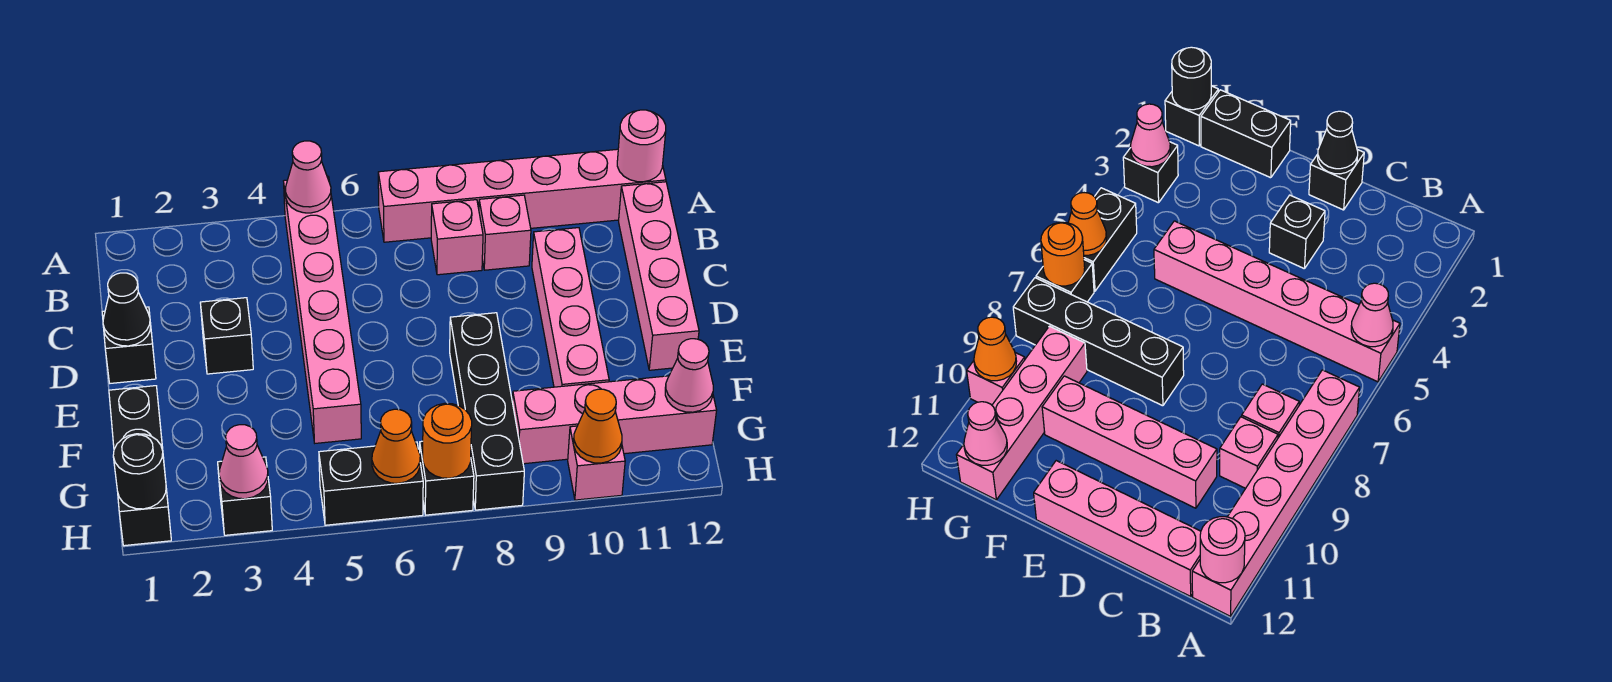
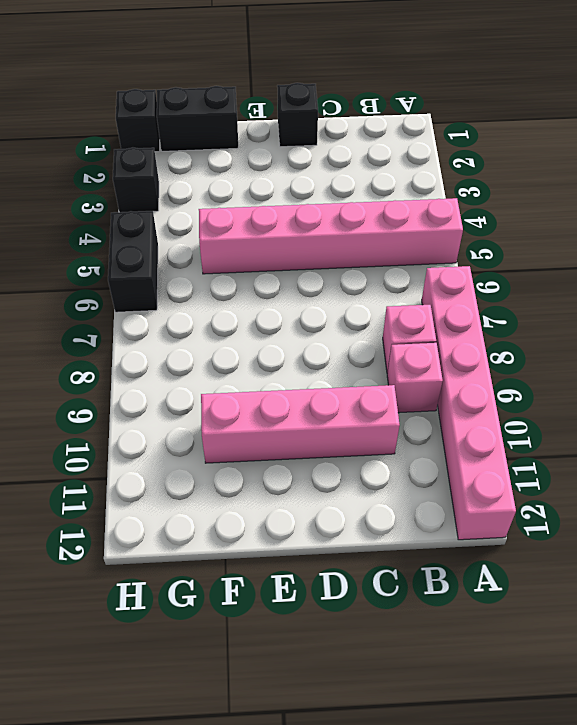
none -> pink brick B12:E12 level 1
none -> black brick D3 level 1
none -> black brick E8:H8 level 1

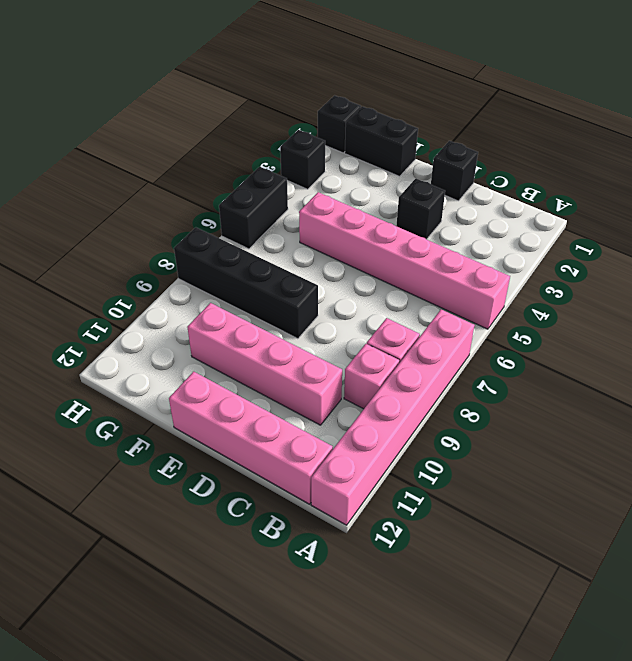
none -> pink brick G9:G12 level 1
none -> black brick H7 level 1
none -> pink brick H10 level 1

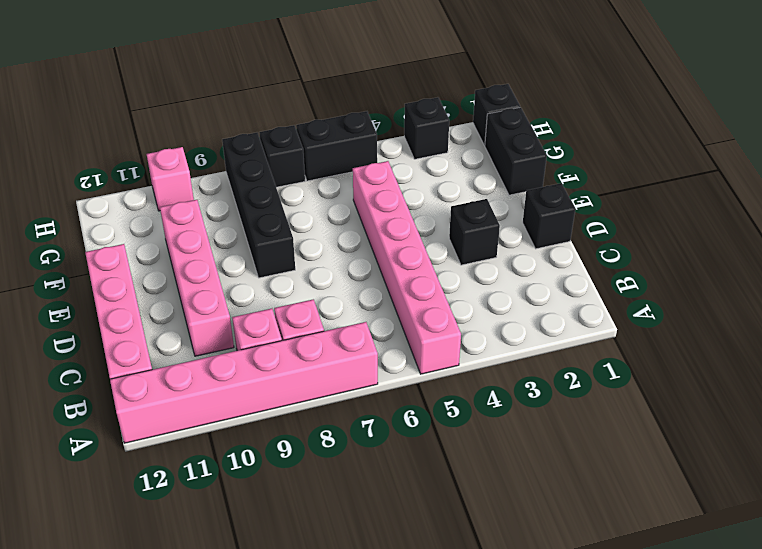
none -> pink brick G9:G12 level 1
none -> pink cone A5 level 2
none -> pink round brick A12 level 2

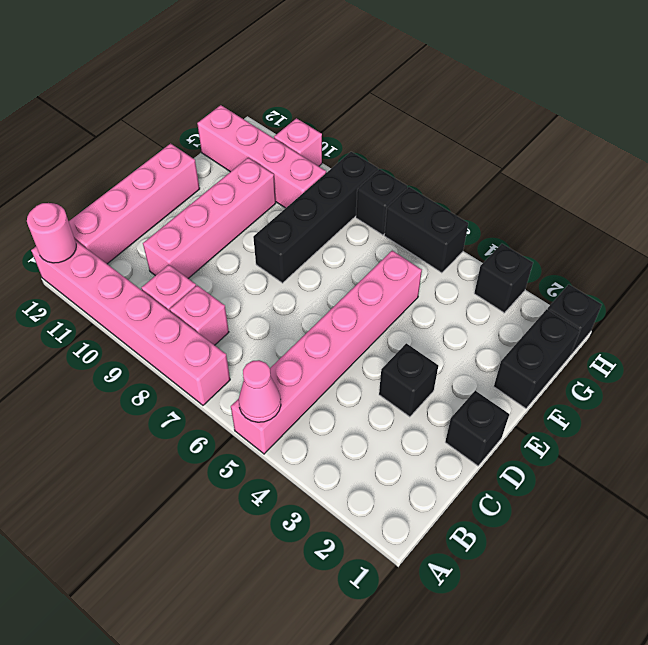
none -> black cone D1 level 2
none -> pink cone G12 level 2
none -> black round brick H1 level 2

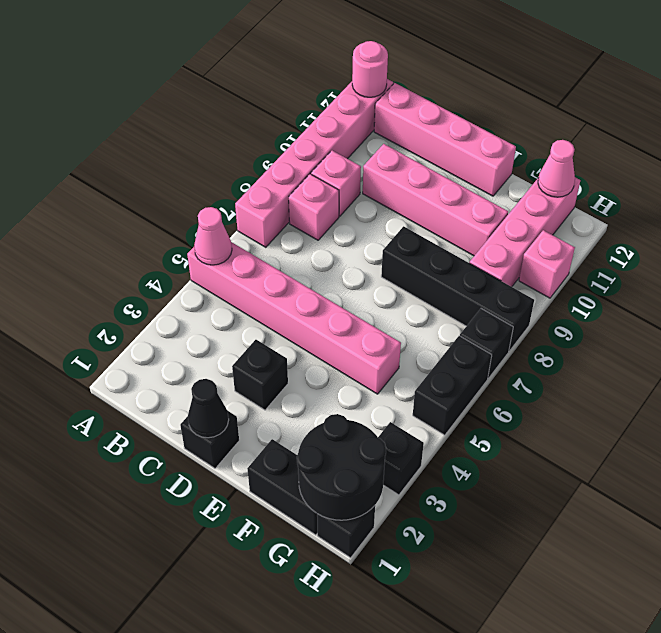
black round brick G1:H2 level 2 -> black round brick H1 level 2
none -> pink cone H3 level 2
none -> orange cone H6 level 2
none -> orange round brick H7 level 2

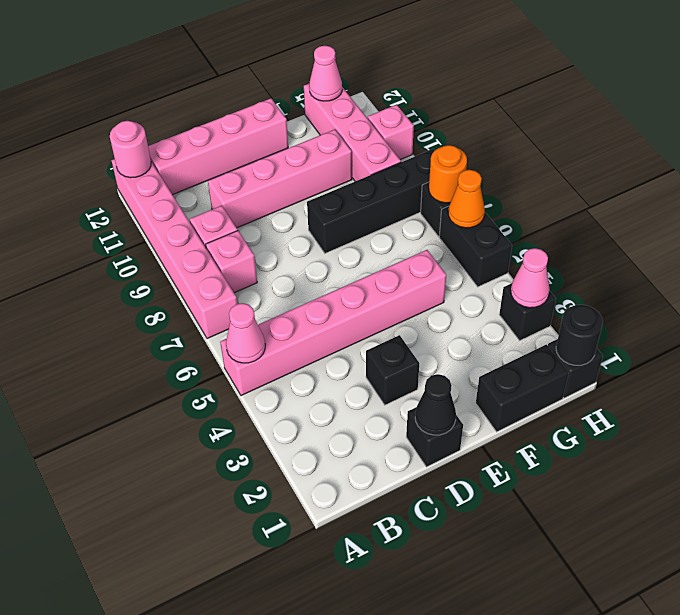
none -> orange cone H10 level 2

